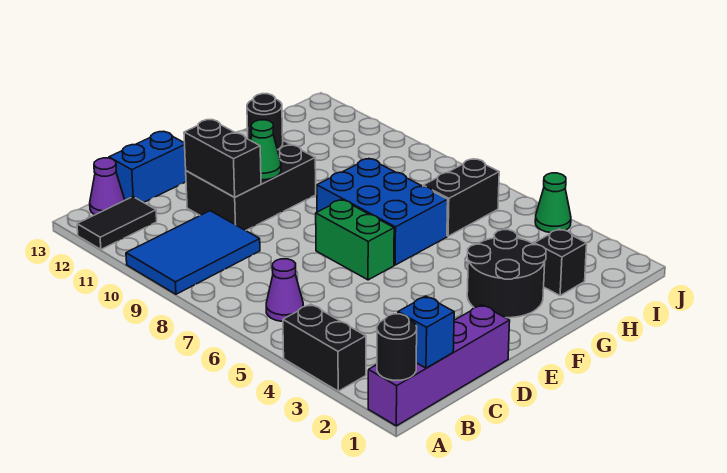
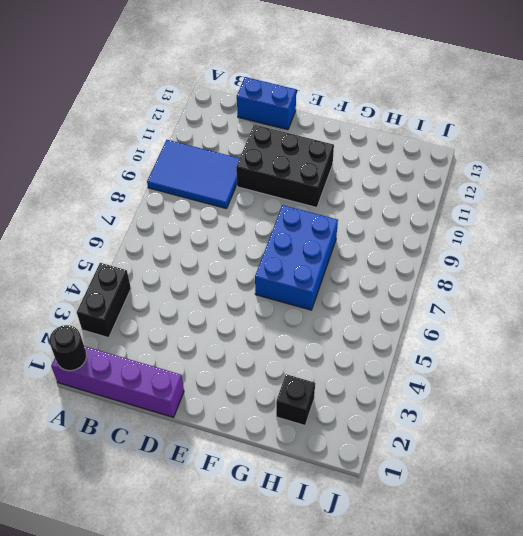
none -> black tile A12:B12 level 1
none -> purple cone B6 level 1
none -> purple cone B13 level 1

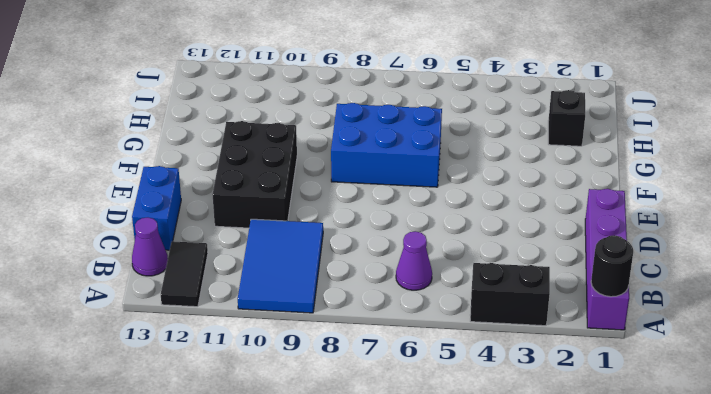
none -> green brick E6:E7 level 1
none -> black round brick F2:G3 level 1
none -> black brick H6:I6 level 1

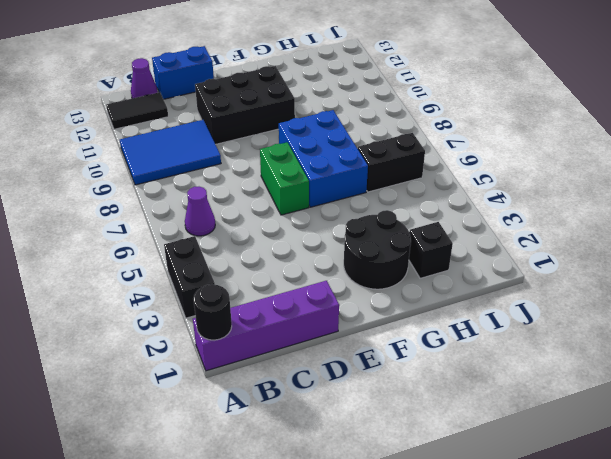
none -> green cone J4 level 1
none -> blue brick B1 level 2
none -> black brick D10:D11 level 2

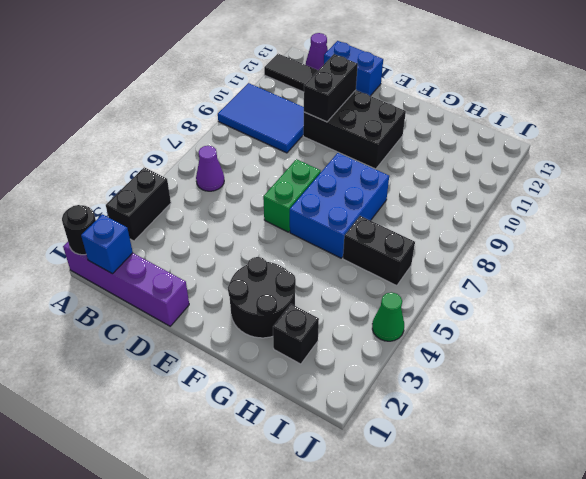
none -> green cone E10 level 2
none -> black round brick F11 level 2

